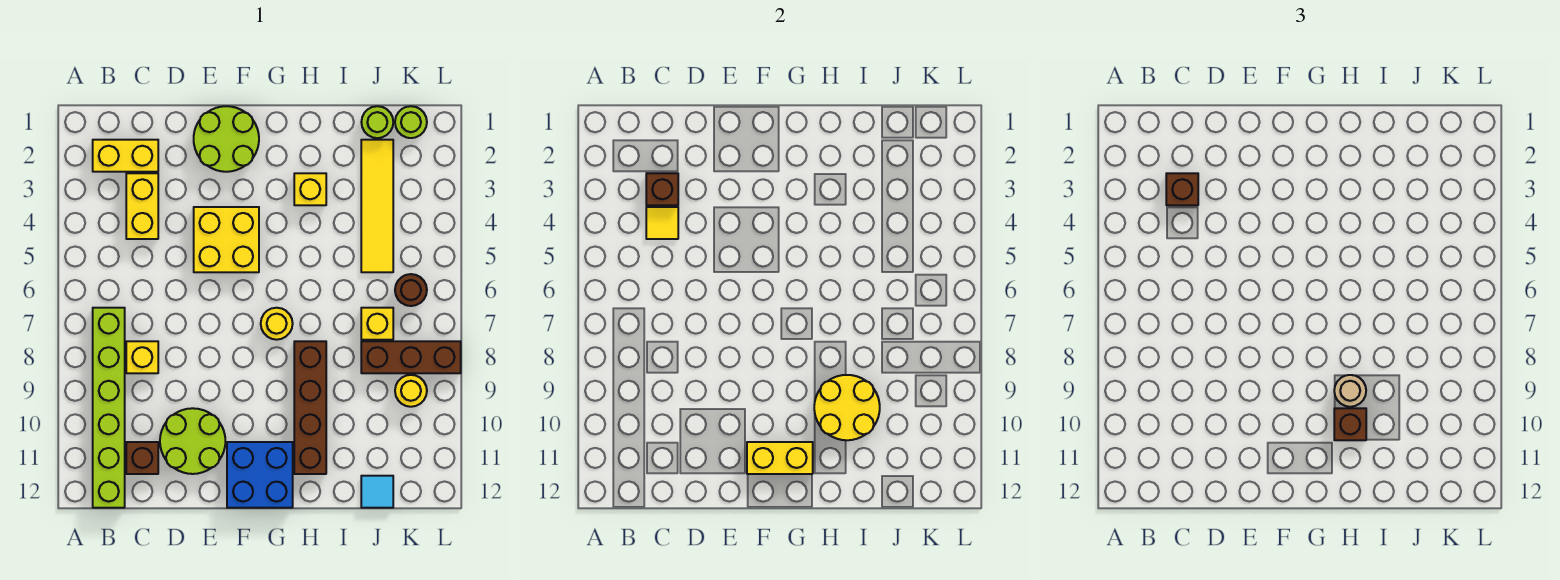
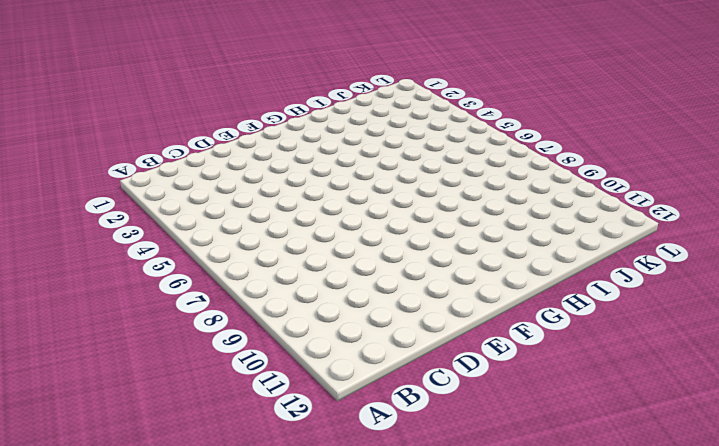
none -> yellow brick B2:C2 level 1
none -> lime brick B7:B12 level 1
none -> yellow brick C3:C4 level 1

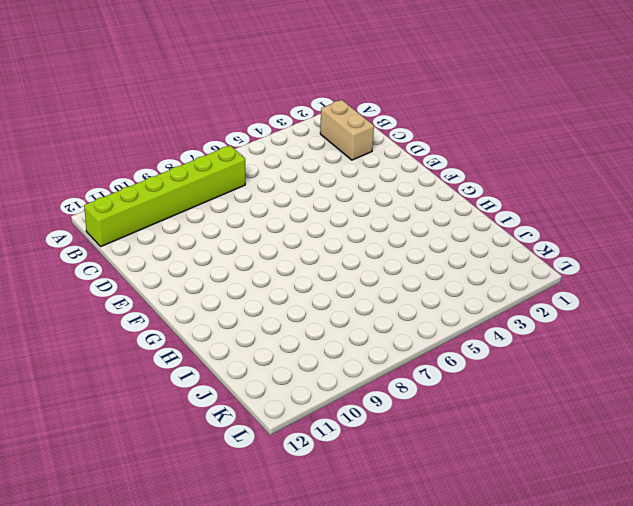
tan brick B2:C2 level 1 -> yellow brick B2:C2 level 1
none -> yellow brick C3:C4 level 1
none -> yellow brick C8 level 1
none -> brown brick C11 level 1

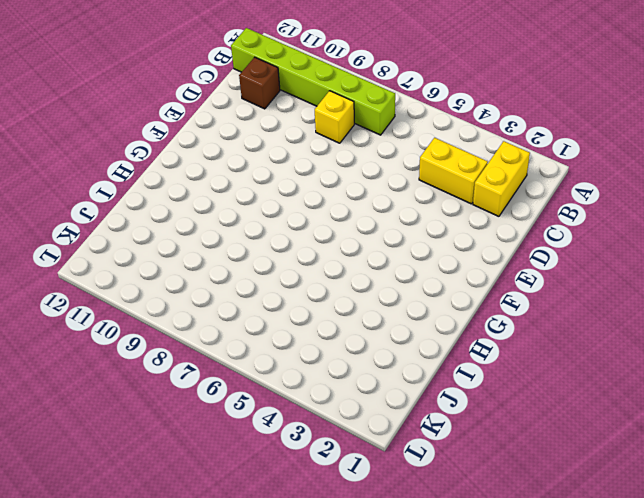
none -> lime round brick D10:E11 level 1
none -> lime round brick E1:F2 level 1
none -> yellow brick E4:F5 level 1

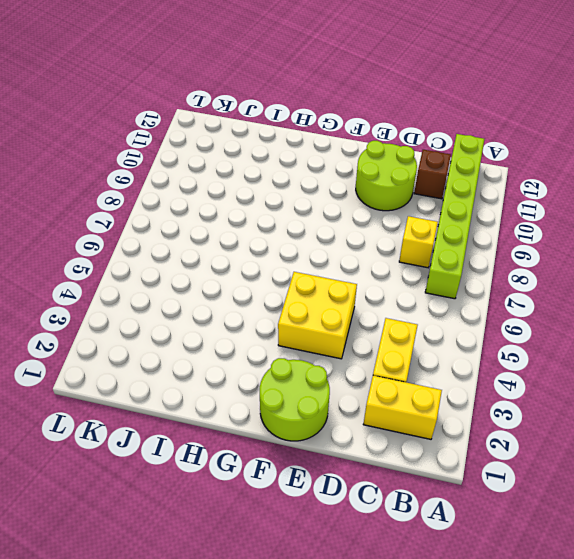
none -> blue brick F11:G12 level 1
none -> yellow round brick G7 level 1
none -> yellow brick H3 level 1

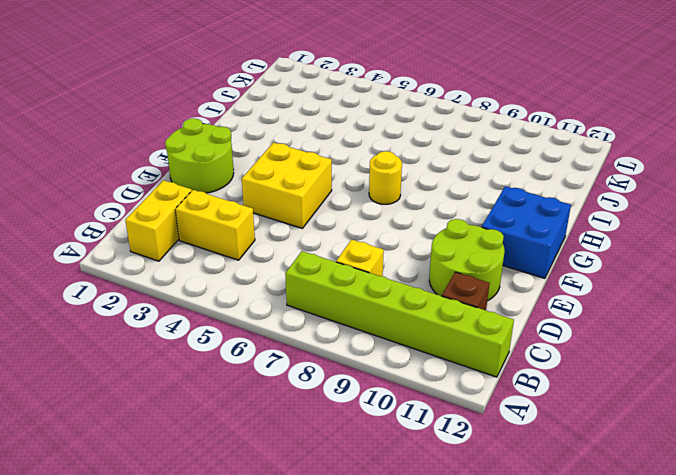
none -> yellow brick H3 level 1
none -> brown brick H8:H11 level 1
none -> lime round brick J1 level 1

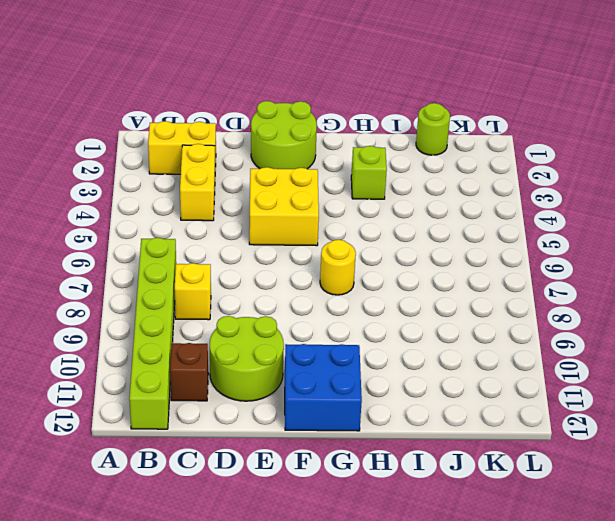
lime brick H3 level 1 -> yellow brick H3 level 1
none -> brown brick H8:H11 level 1
none -> yellow tile J2:J5 level 1
none -> yellow brick J7 level 1

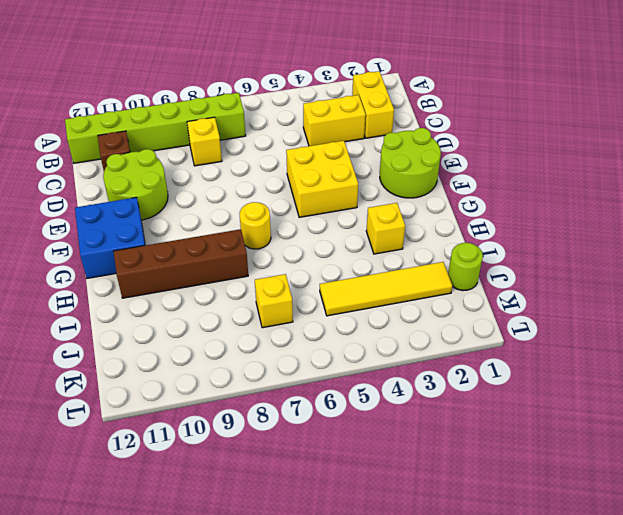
none -> brown brick J8:L8 level 1
none -> cyan tile J12 level 1
none -> lime round brick K1 level 1

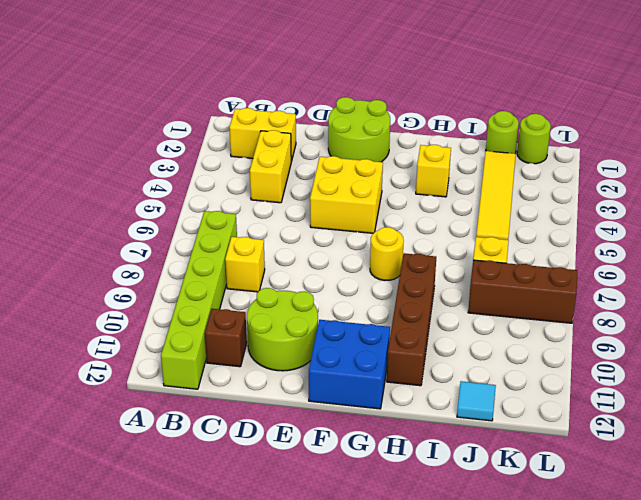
none -> brown round brick K6 level 1
none -> yellow round brick K9 level 1
none -> brown brick C3 level 2

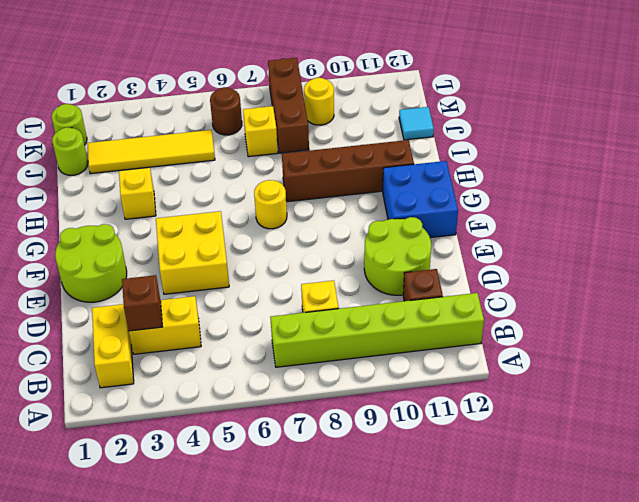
none -> yellow tile C4 level 2
none -> yellow brick F11:G11 level 2
none -> yellow round brick H9:I10 level 2

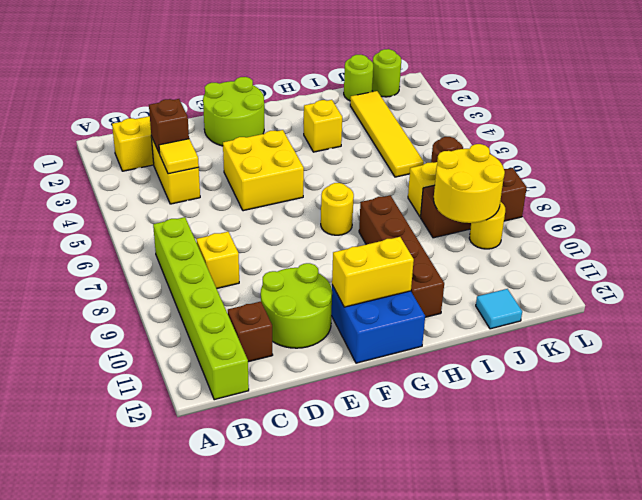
yellow round brick J8:K9 level 2 -> yellow round brick H9:I10 level 2
none -> brown brick C3 level 3
none -> tan round brick H9 level 3
none -> brown brick H10 level 3

